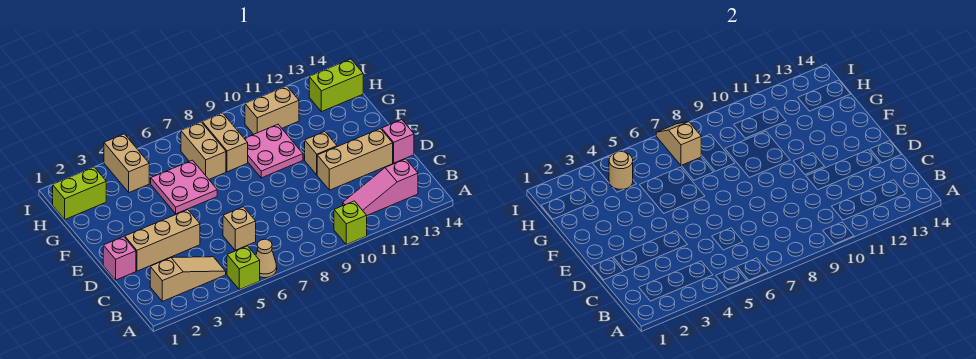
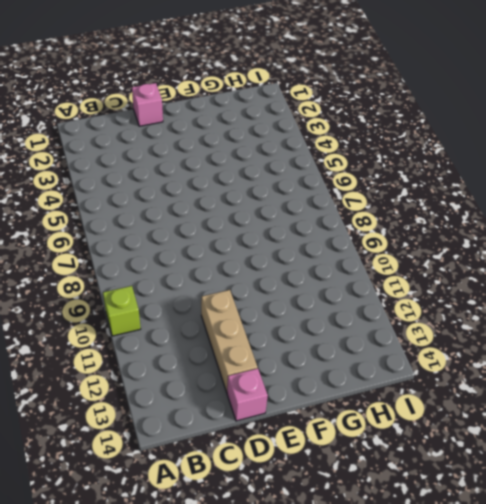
none -> lime brick A5 level 1
none -> tan cone A6 level 1
none -> tan slope B2:B4 level 1 top 2

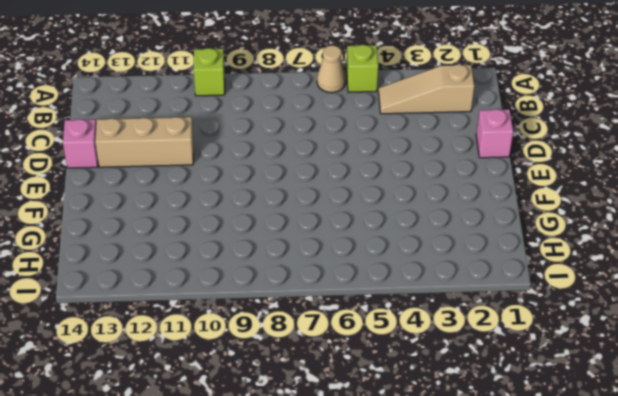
none -> pink slope B11:B13 level 1 top 13
none -> tan brick C6 level 1
none -> tan brick D2:D4 level 1

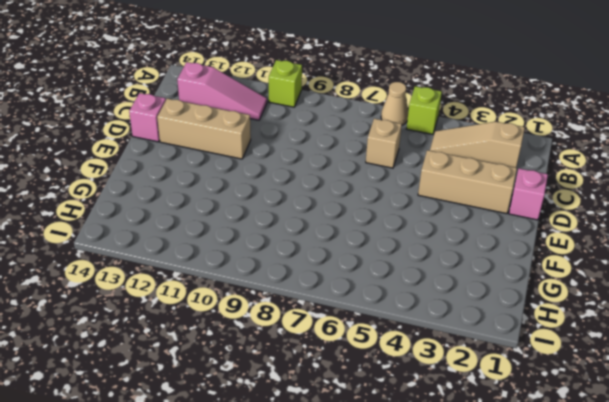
none -> tan brick E11 level 1
none -> pink plate F5:G6 level 1
none -> pink plate F9:G10 level 1

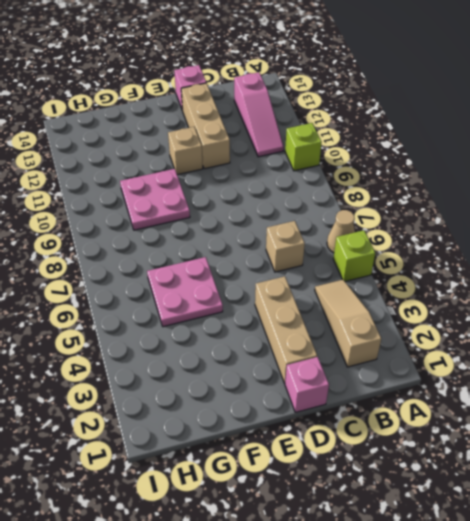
none -> tan brick G7:H7 level 1
none -> tan brick G8:H8 level 1
none -> lime brick H1:H2 level 1

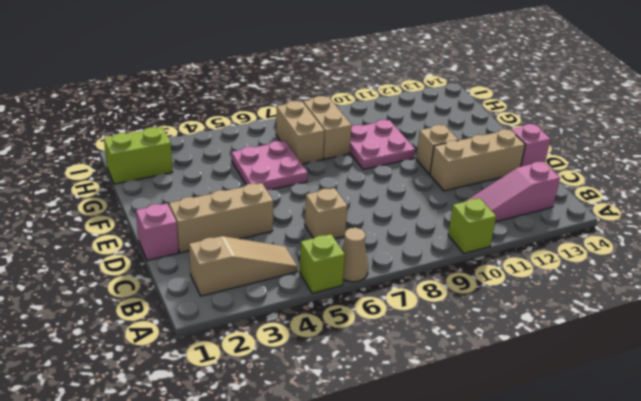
none -> tan brick H4:I4 level 1
none -> tan brick H10:H11 level 1
none -> lime brick H13:H14 level 1

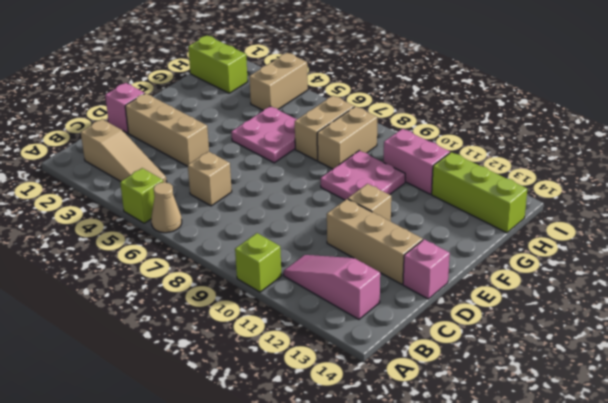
pink brick H10:H11 level 1 -> tan brick H10:H11 level 1
lime brick H12:H14 level 1 -> lime brick H13:H14 level 1
none -> tan round brick H4 level 2
none -> tan slope H7:I7 level 2 top H

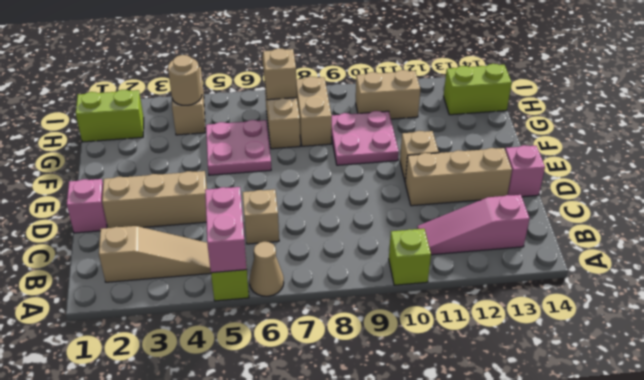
pink brick A5:B5 level 2 -> none

